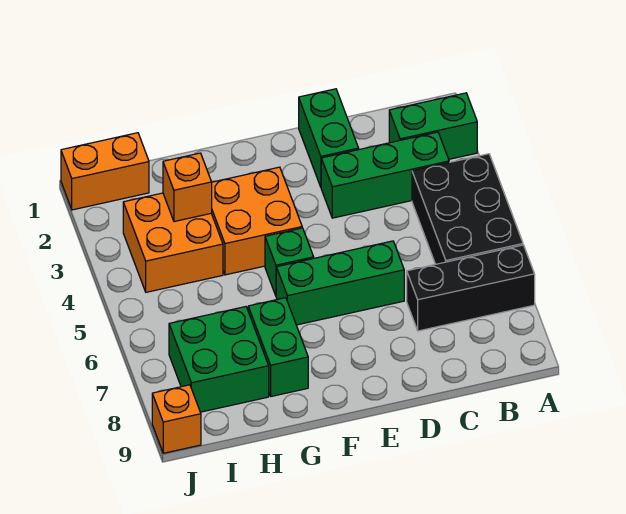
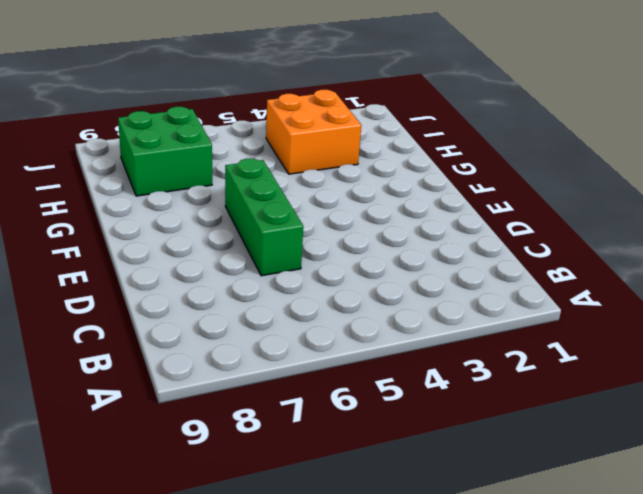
none -> green brick A2:B2 level 1
none -> black brick A4:B6 level 1
none -> black brick A7:C7 level 1

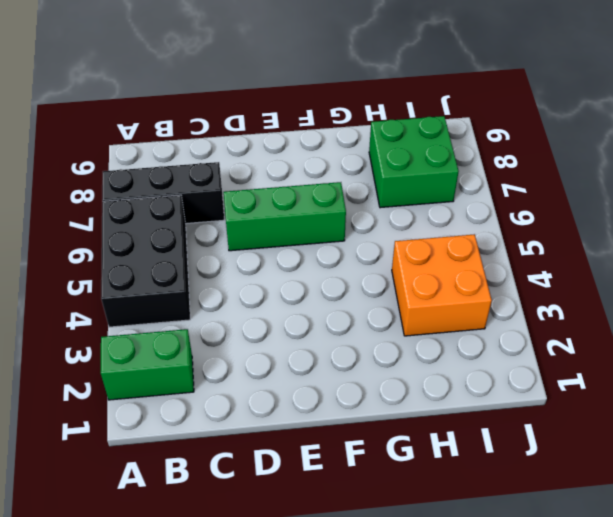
none -> green brick B3:D3 level 1
none -> green brick D1:D2 level 1
none -> orange brick F3:G4 level 1

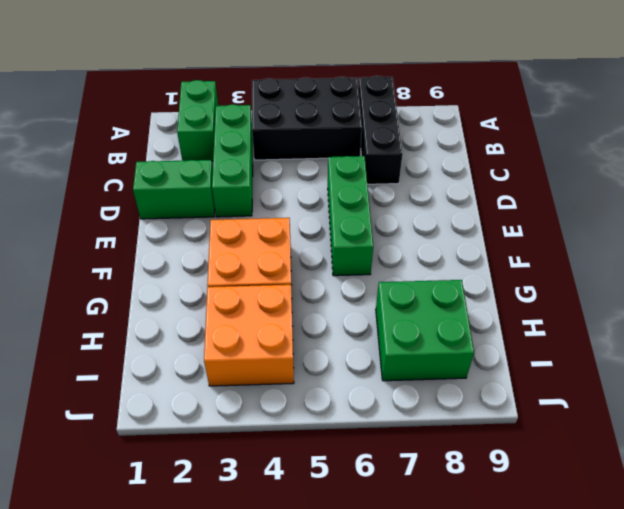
none -> green brick F5 level 1
none -> green brick G7:G8 level 1
none -> orange brick I1:J1 level 1

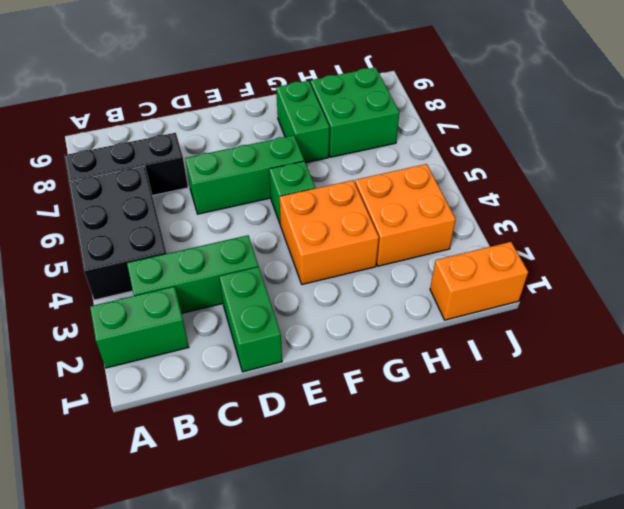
none -> orange brick J9 level 1
none -> orange brick H3 level 2

